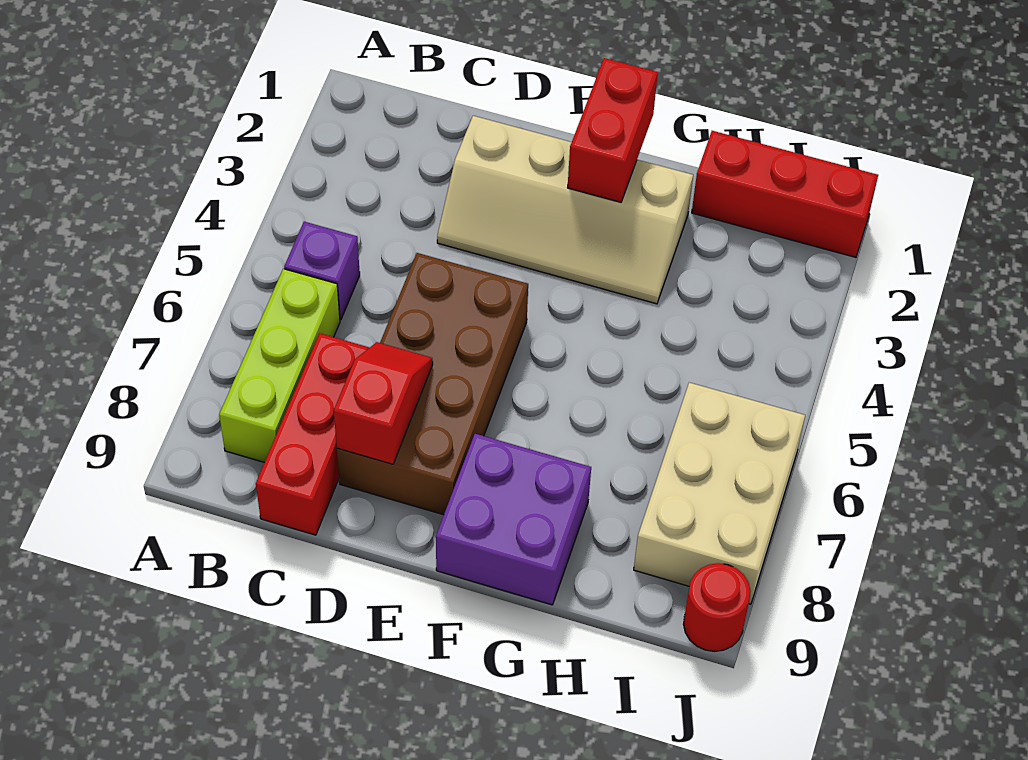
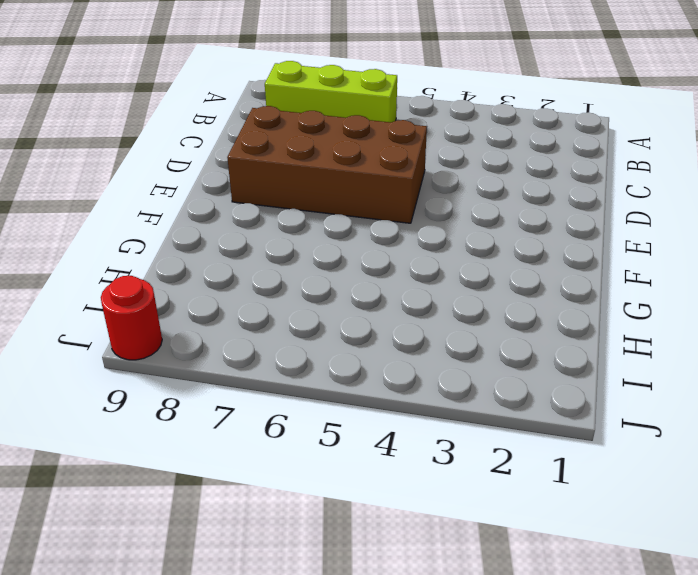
none -> purple brick B5 level 1
none -> red brick C7:C9 level 1

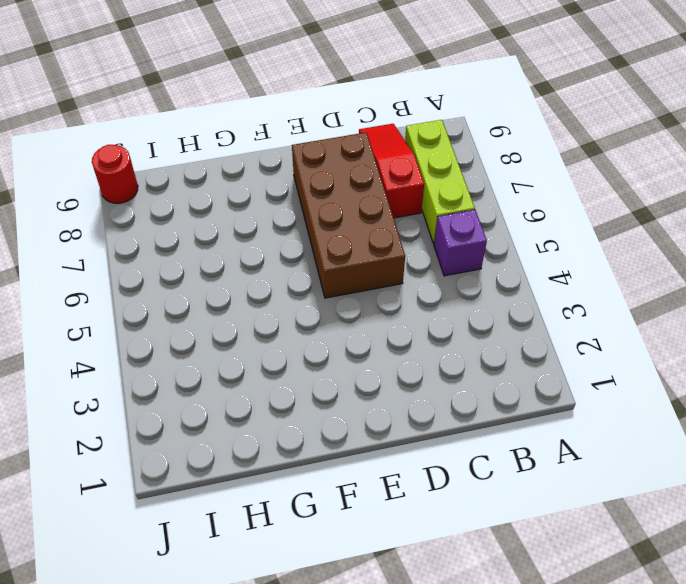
red slope C7:C9 level 1 top 7 -> red brick C7:C9 level 1
none -> tan slope D2:G3 level 1 top 2
none -> purple brick F8:G9 level 1

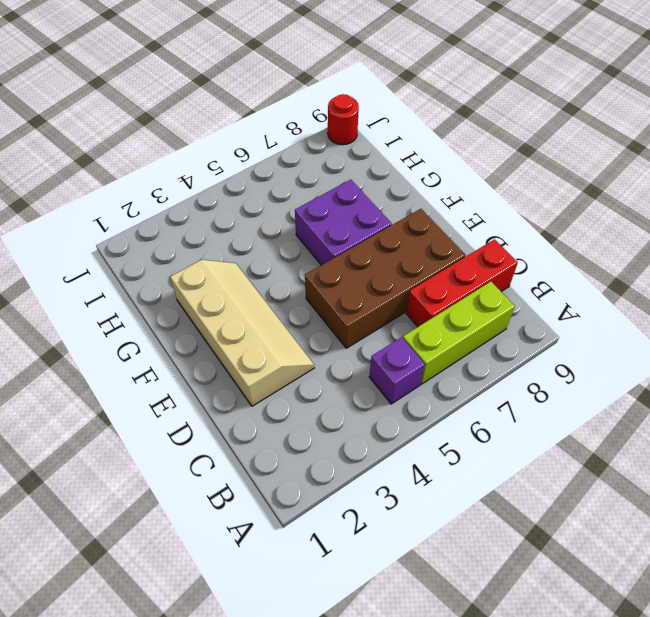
purple brick F6:G7 level 1 -> purple brick F8:G9 level 1
none -> red brick H1:J1 level 1
none -> tan brick I6:J8 level 1

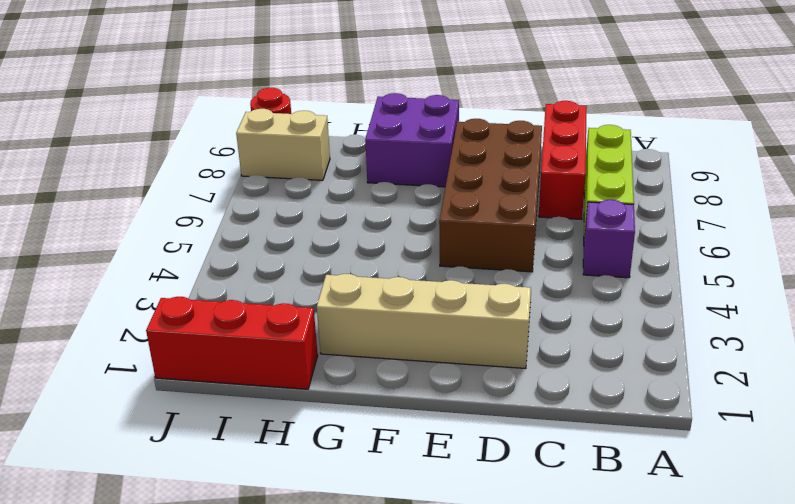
tan brick I8:J8 level 1 -> tan brick I6:J8 level 1
none -> red slope D7:D8 level 2 top 8
none -> red brick F1:F2 level 2

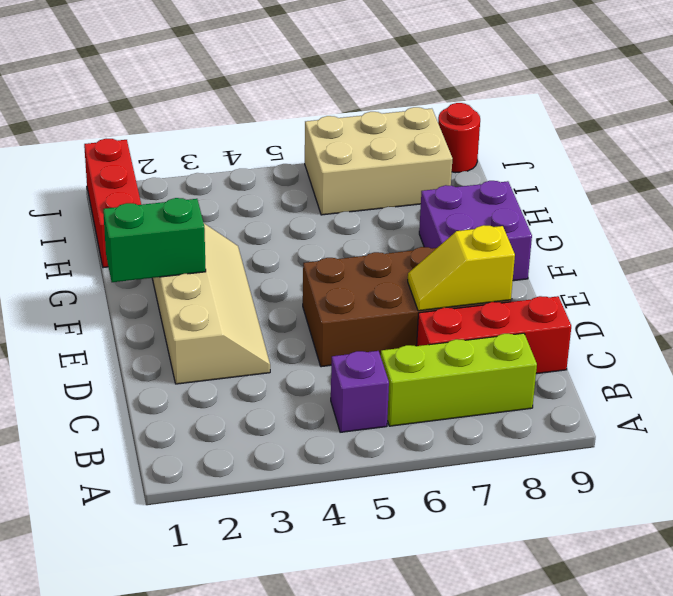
yellow slope D7:D8 level 2 top 8 -> red slope D7:D8 level 2 top 8
green brick F1:F2 level 2 -> red brick F1:F2 level 2

